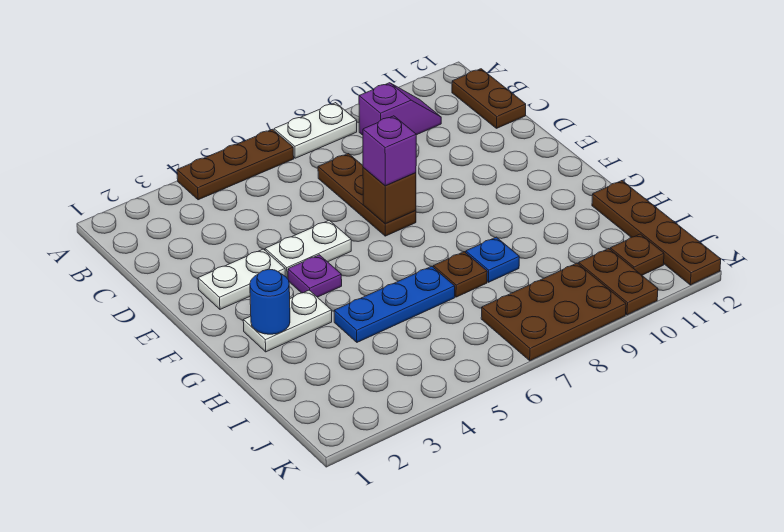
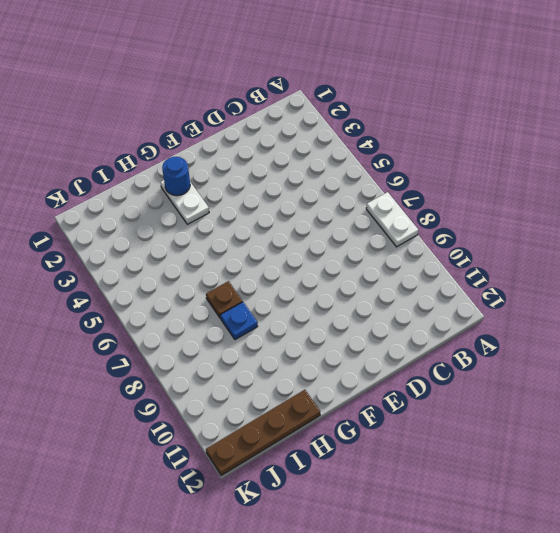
none -> brown plate A4:A6 level 1
none -> purple slope B9:B10 level 1 top 9
none -> brown plate B12:C12 level 1

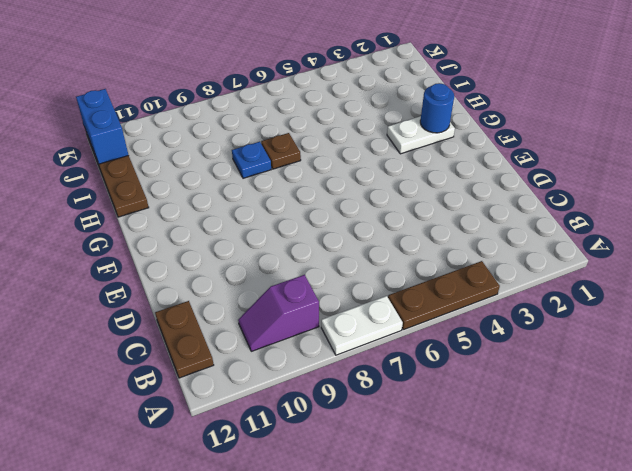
blue brick J12:K12 level 2 -> none
none -> brown plate C7:E7 level 1
none -> white plate E2:E3 level 1
none -> white plate E4:E5 level 1

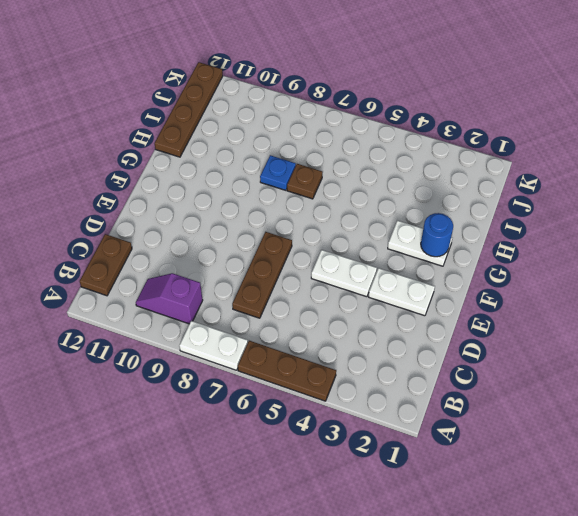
none -> purple plate F4 level 1
none -> blue plate H4:H6 level 1
none -> brown plate J7:K9 level 1

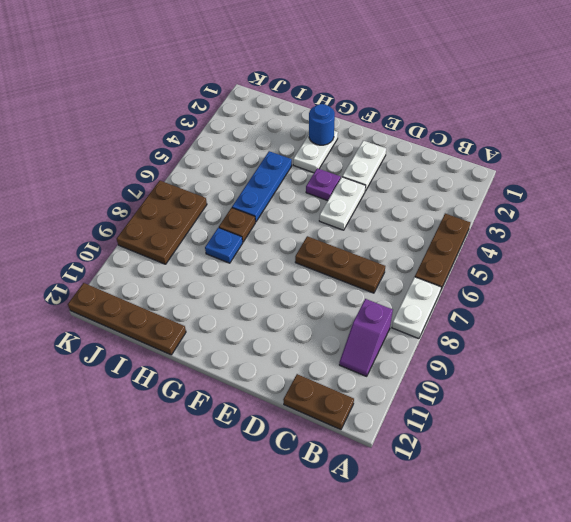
none -> brown plate J10:K10 level 1
none -> brown plate J11 level 1
none -> brown brick E7 level 2

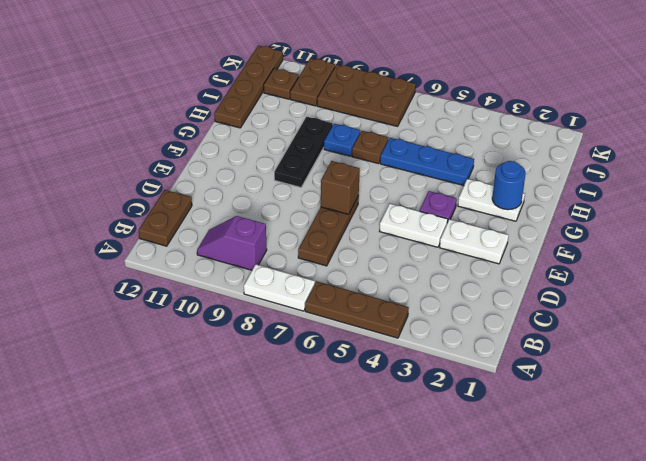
black plate F9:H9 level 1 -> none
none -> purple brick E7 level 3

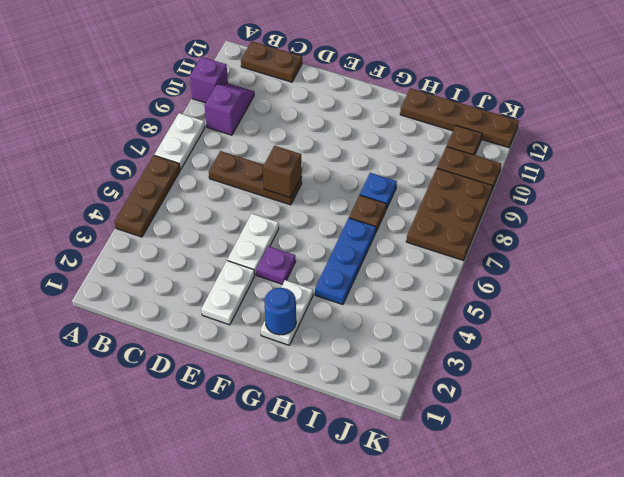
purple brick A10 level 1 -> purple brick E7 level 3

